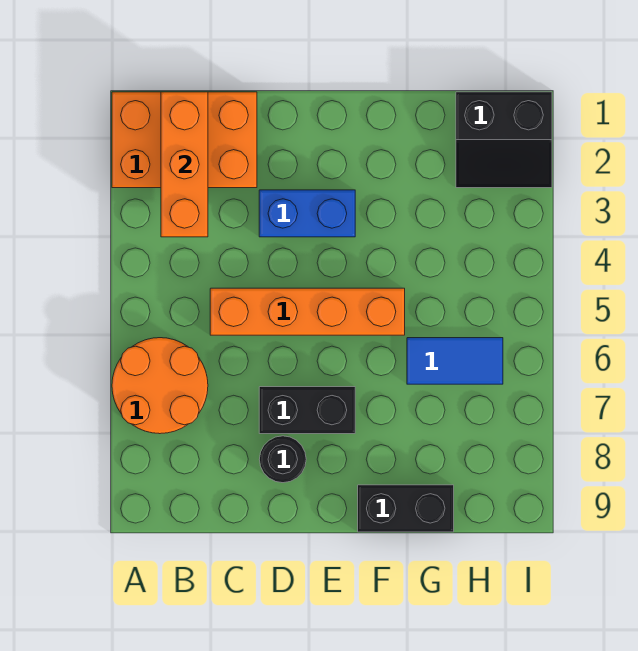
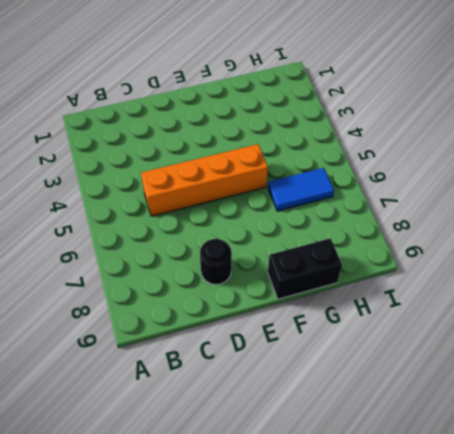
none -> orange brick A1:C2 level 1
none -> orange round brick A6:B7 level 1

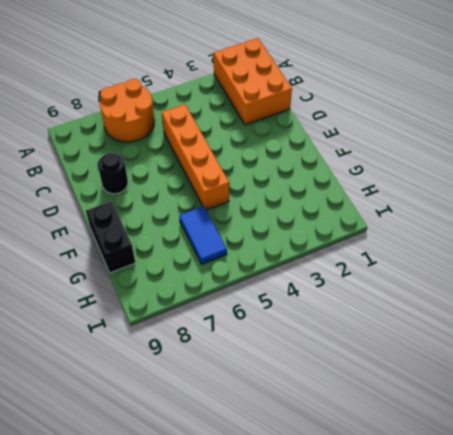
none -> blue brick D3:E3 level 1
none -> black brick D7:E7 level 1

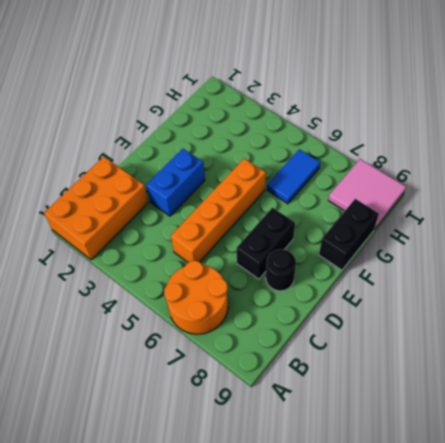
pink tile H8:I9 level 1 -> none
none -> black slope H1:I2 level 1 top 1
none -> orange brick B1:B3 level 2

